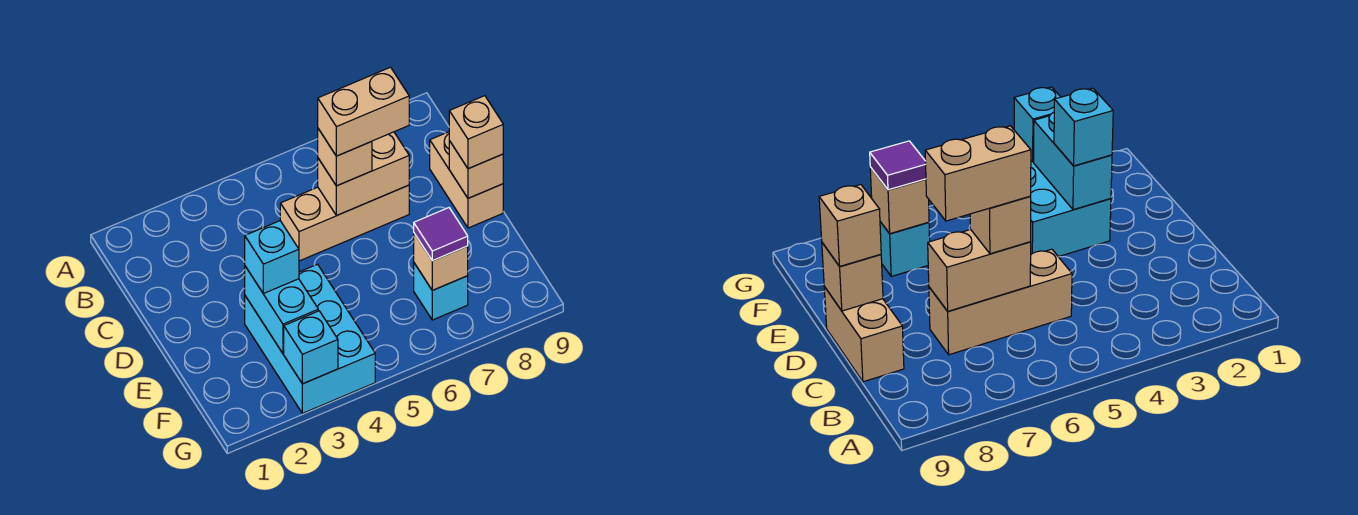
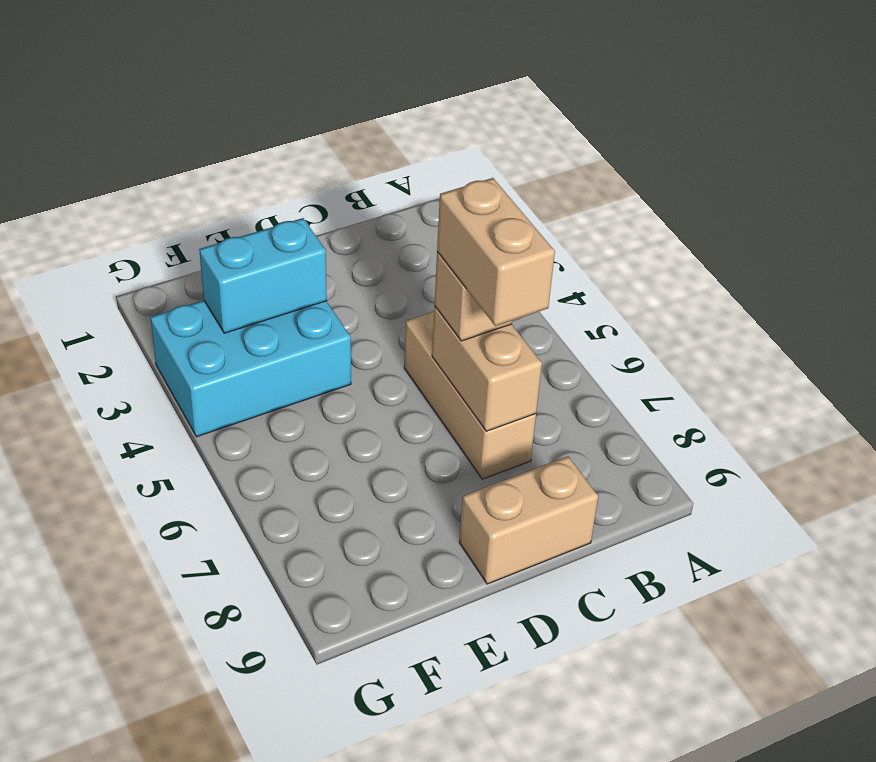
none -> cyan brick F7 level 1
none -> tan brick D9 level 2
none -> tan brick F7 level 2

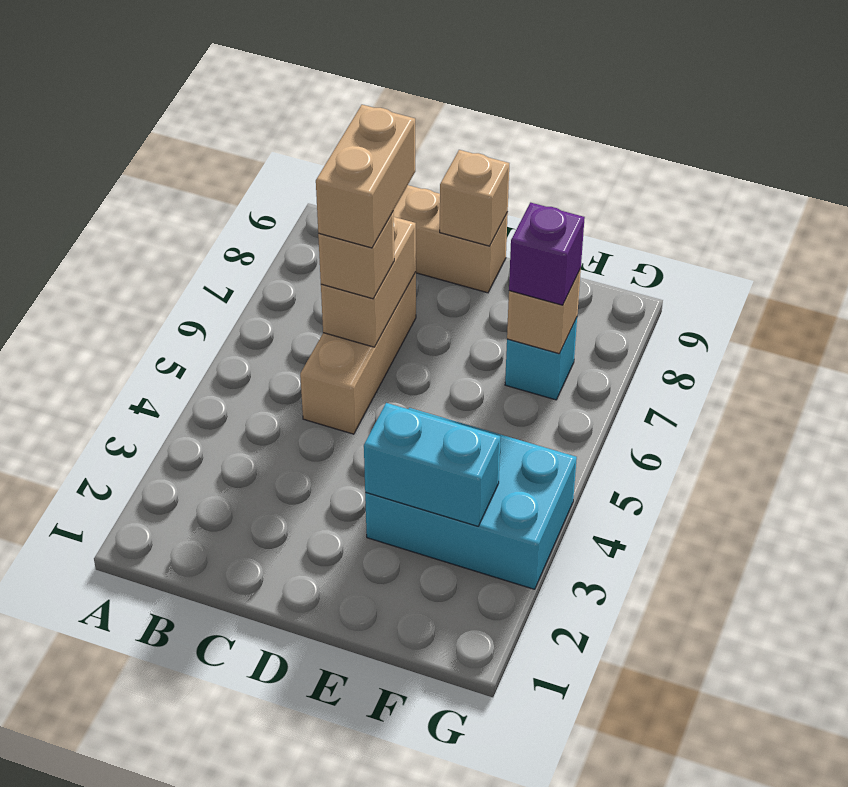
purple brick F7 level 3 -> purple tile F7 level 3
none -> cyan brick G3 level 2
none -> tan brick D9 level 3
none -> cyan brick E3 level 3

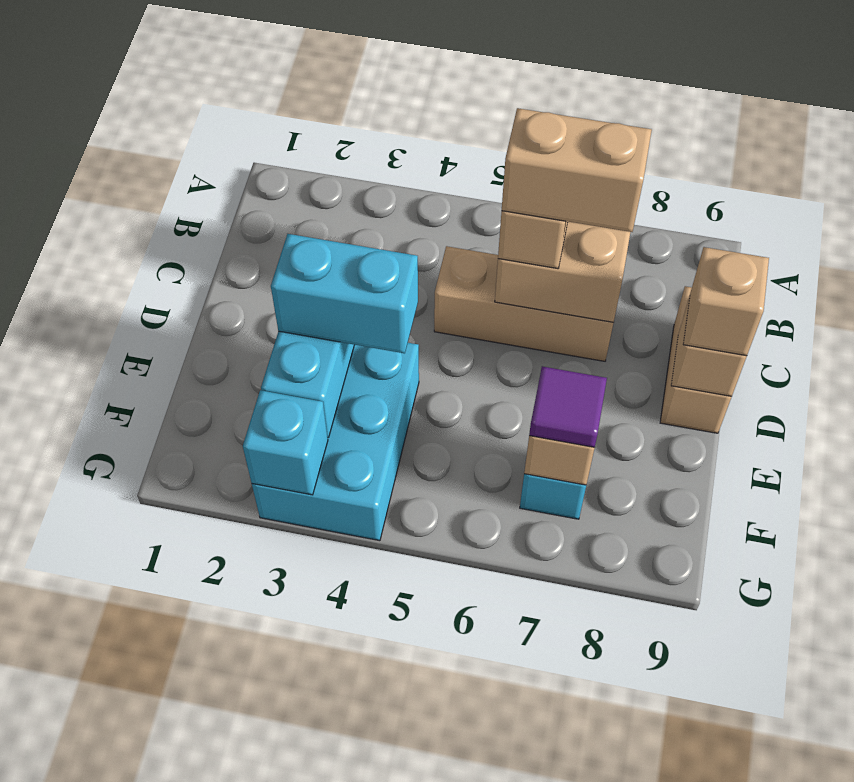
cyan brick E3:E4 level 3 -> cyan brick E3 level 3

